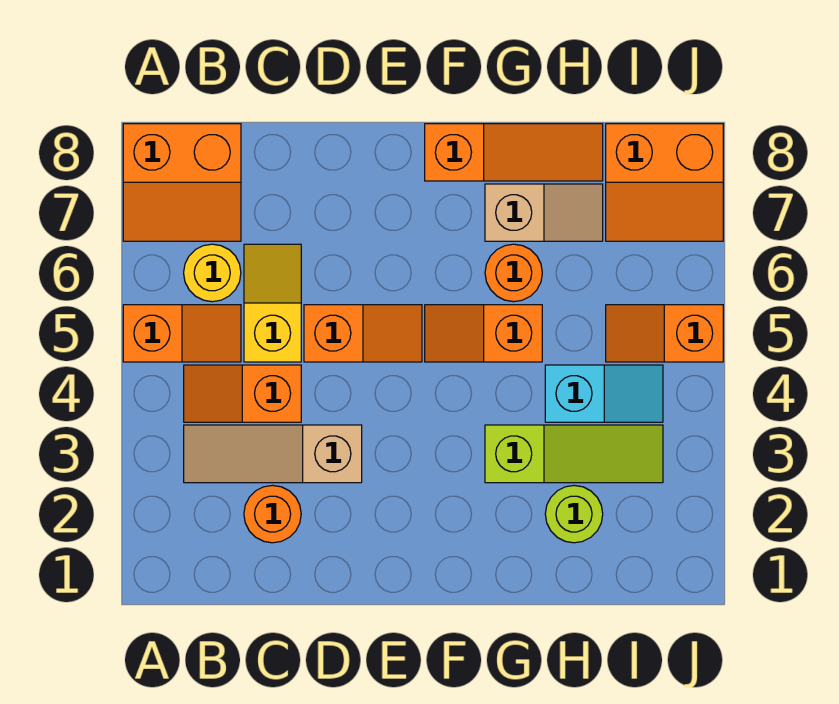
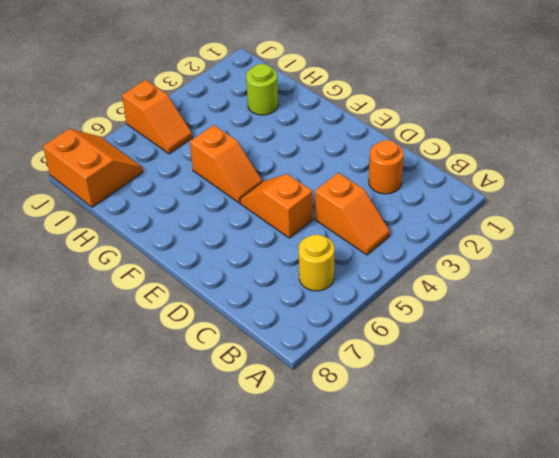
none -> orange slope A5:B5 level 1 top A
none -> orange slope A7:B8 level 1 top 8
none -> tan slope B3:D3 level 1 top D

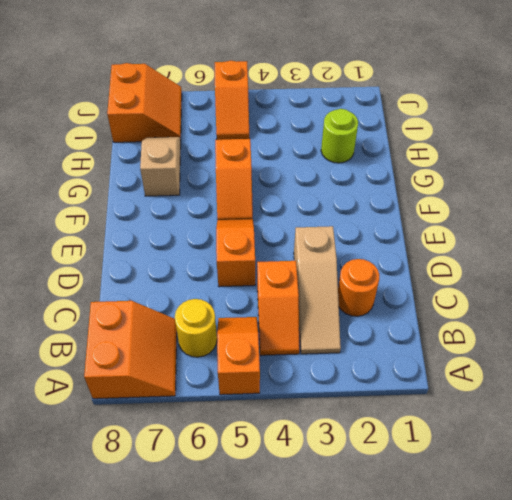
none -> yellow slope C5:C6 level 1 top 5
none -> orange slope F8:H8 level 1 top F
none -> lime slope G3:I3 level 1 top G

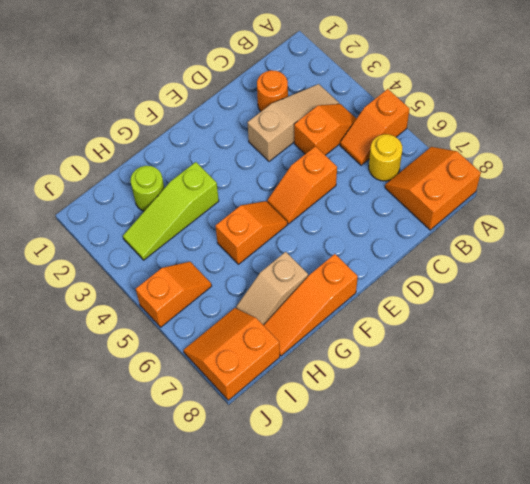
none -> yellow slope C5:C6 level 1 top 5
none -> orange round brick G6 level 1
none -> cyan slope H4:I4 level 1 top H

